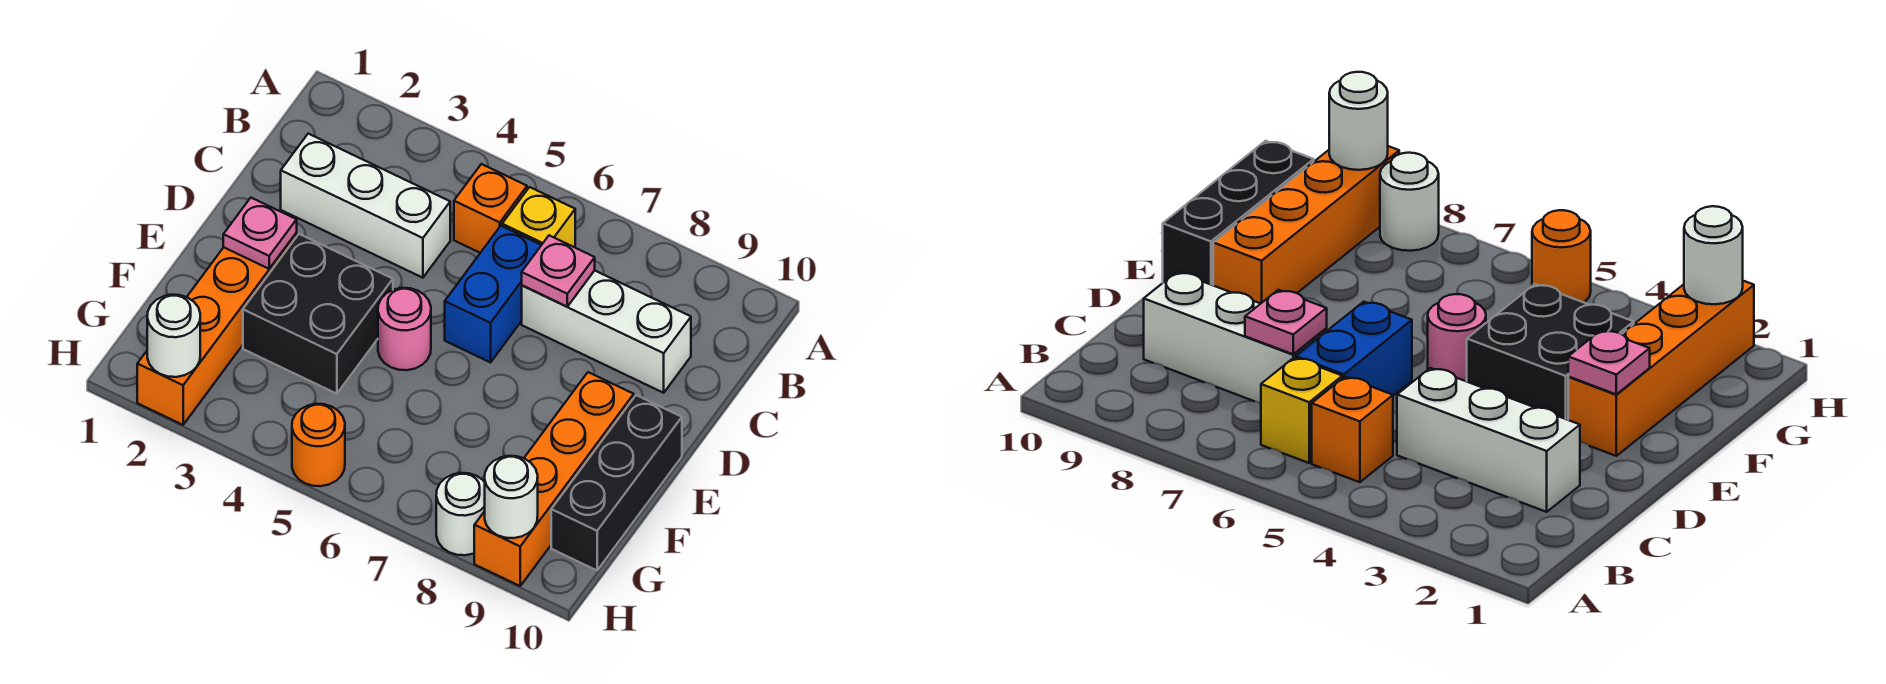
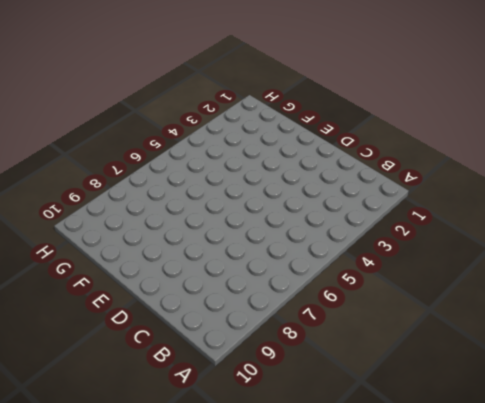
none -> orange brick B5 level 1
none -> yellow brick B6 level 1
none -> white brick C2:C4 level 1

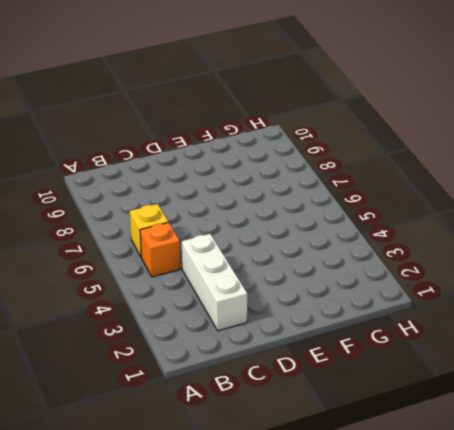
none -> blue brick C6:D6 level 1
none -> white brick C7:C9 level 1
none -> orange brick E2:H2 level 1

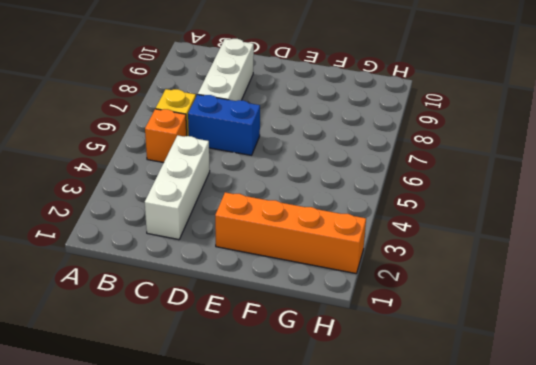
none -> black brick E3:F4 level 1
none -> pink round brick E5 level 1
none -> orange brick E9:H9 level 1

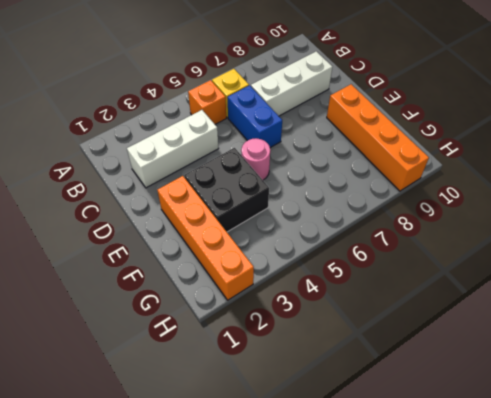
none -> black brick E10:G10 level 1
none -> orange round brick H5 level 1
none -> white round brick H8 level 1

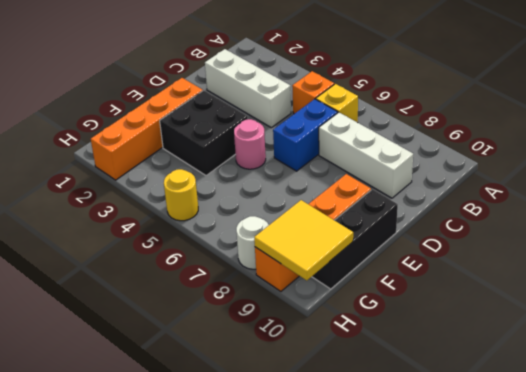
yellow tile G9:H10 level 2 -> white round brick H9 level 2
yellow round brick H5 level 1 -> orange round brick H5 level 1
none -> pink plate C7 level 2
none -> pink plate E2 level 2
none -> white round brick H2 level 2

